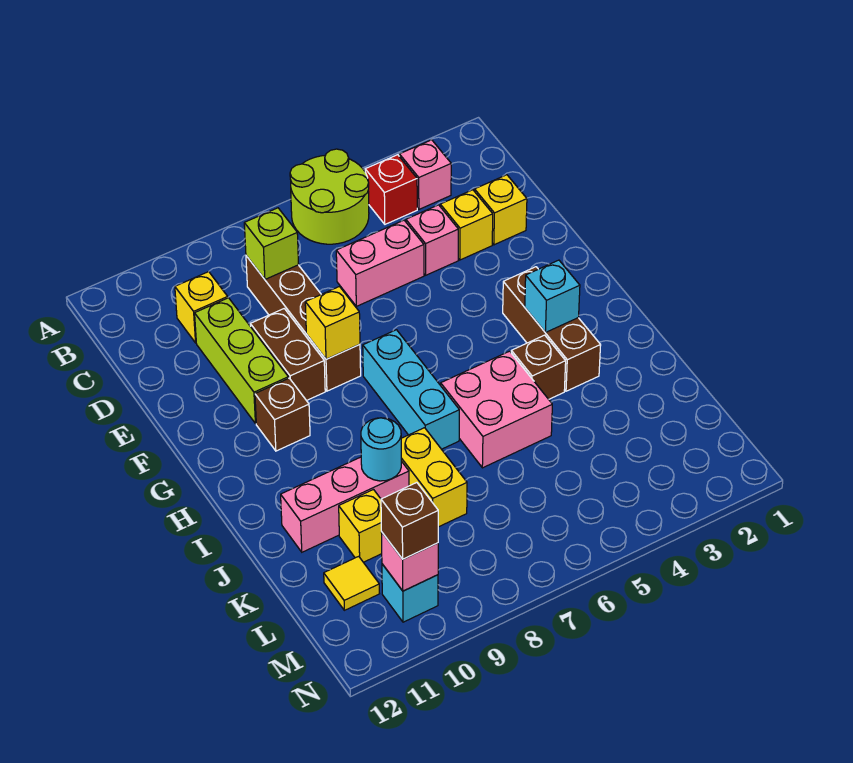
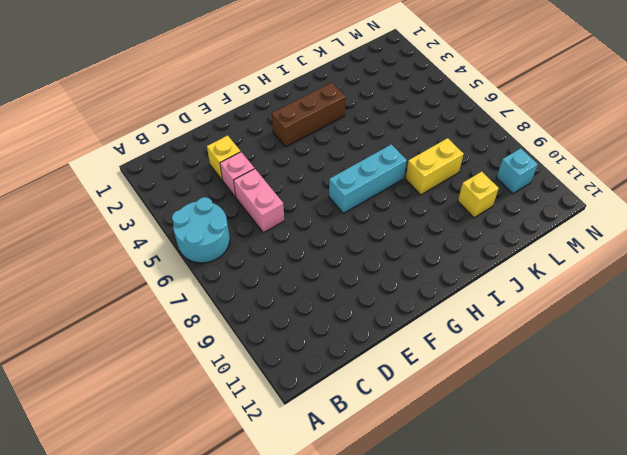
cyan round brick A5:B6 level 1 -> lime round brick A5:B6 level 1
none -> pink brick B3 level 1
none -> red brick B4 level 1
none -> brown brick C8:F8 level 1

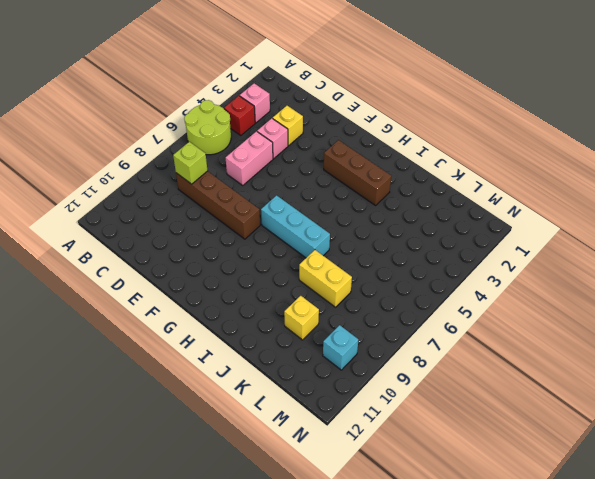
none -> yellow brick C10 level 1
none -> yellow brick D2 level 1
none -> lime brick D10:F10 level 1

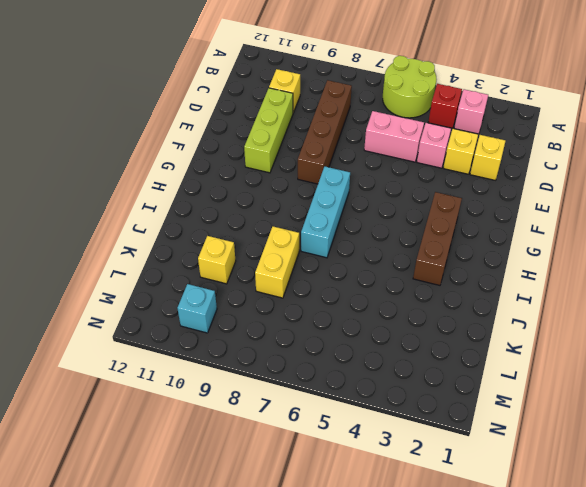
none -> brown brick E9:F9 level 1
none -> brown brick G10 level 1
none -> brown brick I4 level 1

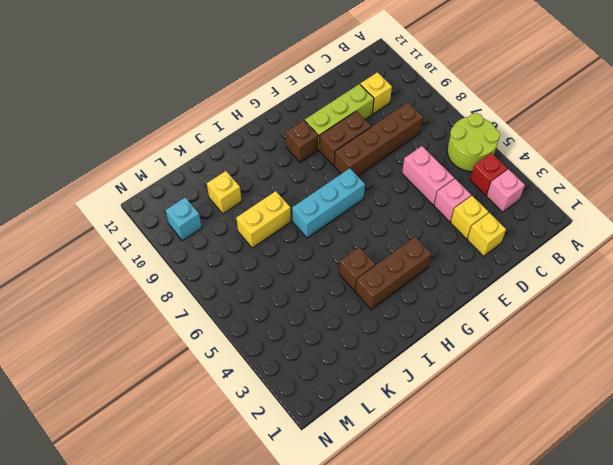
none -> pink brick I5:J6 level 1
none -> pink brick J9:J11 level 1
none -> yellow tile L11 level 1

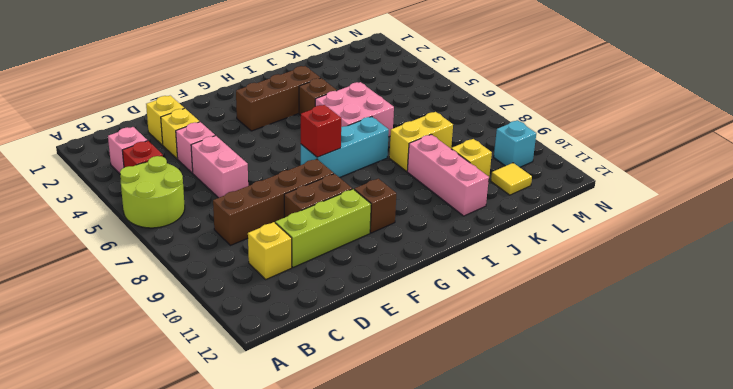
red brick G7 level 2 -> none
none -> lime brick C8 level 2
none -> yellow brick F8 level 2
none -> cyan brick H3 level 2

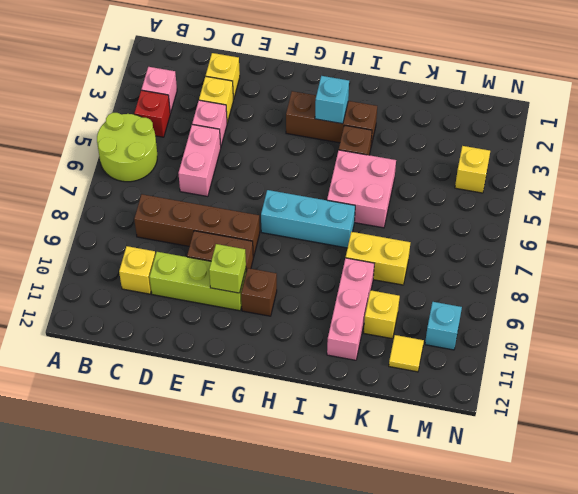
lime brick F10 level 2 -> lime brick C8 level 2
yellow brick M4 level 1 -> yellow brick F8 level 2
none -> cyan round brick J9 level 2
none -> pink brick M10 level 2
none -> brown brick M10 level 3

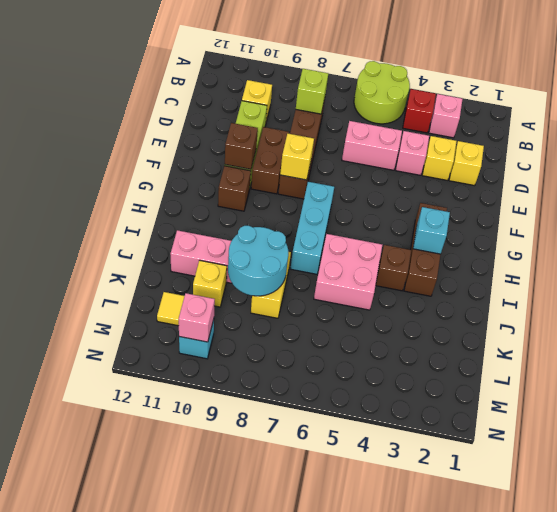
brown brick F10 level 2 -> brown brick M10 level 3
cyan round brick J8:K9 level 2 -> cyan round brick J9 level 2

